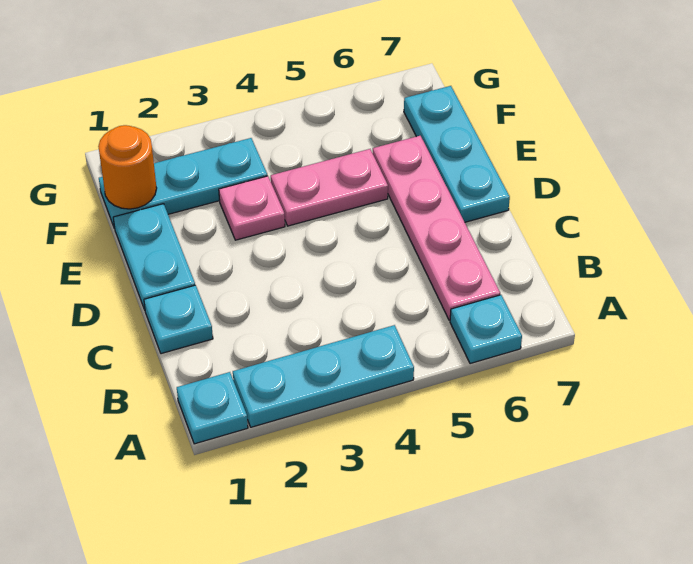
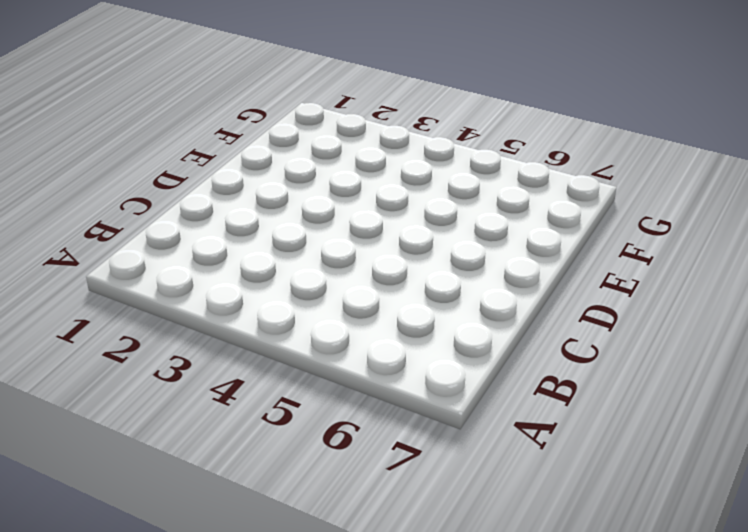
none -> cyan plate A1 level 1
none -> cyan plate A2:A4 level 1

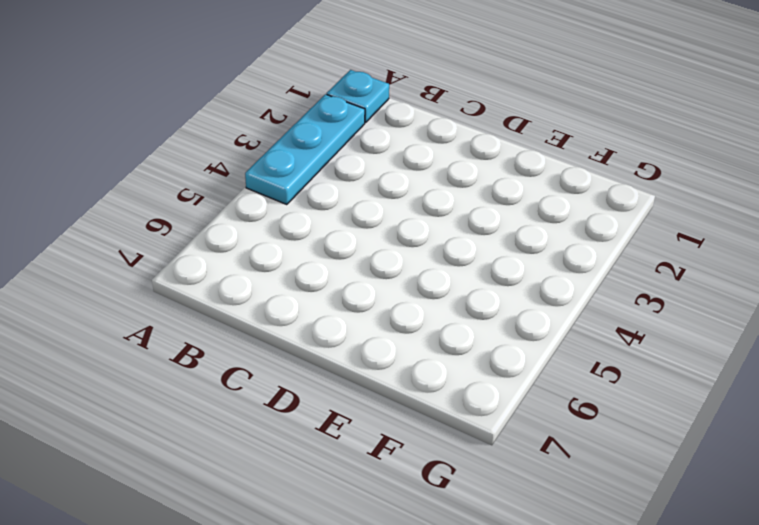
none -> cyan plate A6 level 1
none -> pink plate B6:E6 level 1

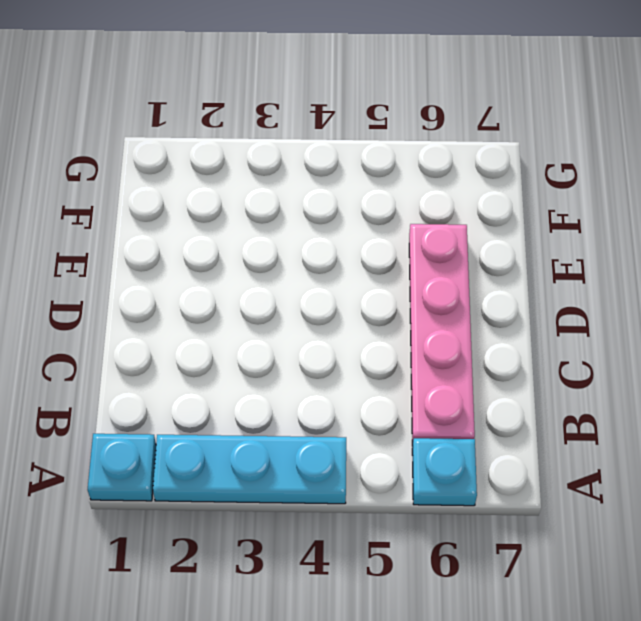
none -> cyan plate C1 level 1
none -> cyan plate D1:E1 level 1

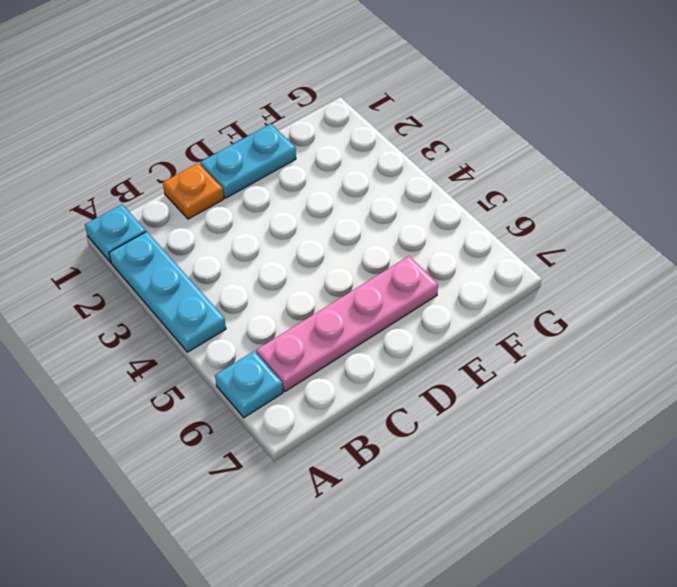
orange plate C1 level 1 -> cyan plate C1 level 1
none -> cyan plate D7:F7 level 1
none -> pink plate E3 level 1

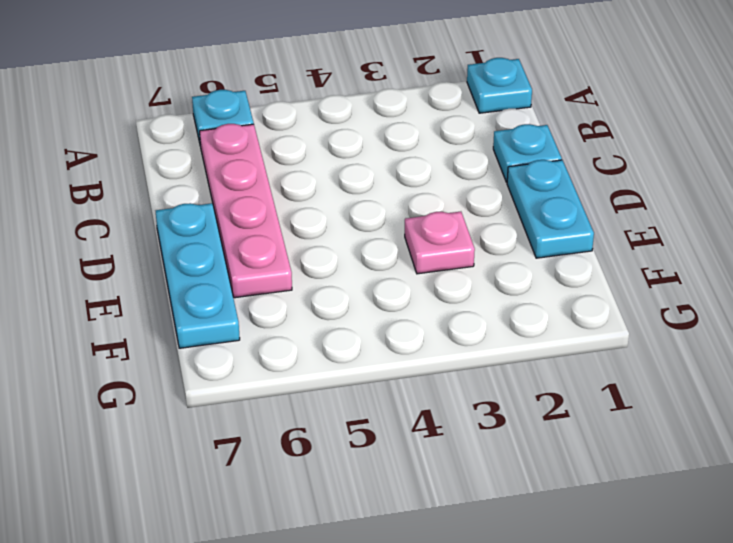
none -> cyan plate A2:A4 level 1
none -> pink plate E4:E5 level 1

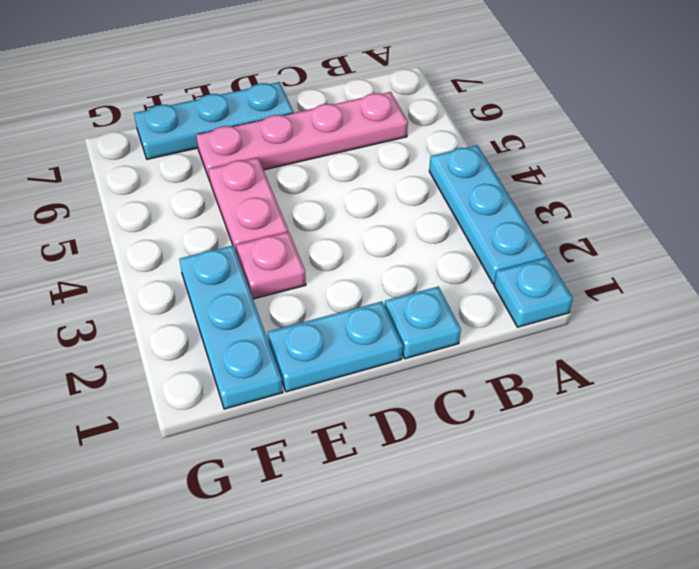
none -> cyan plate A6 level 1
none -> orange round brick F1 level 2

